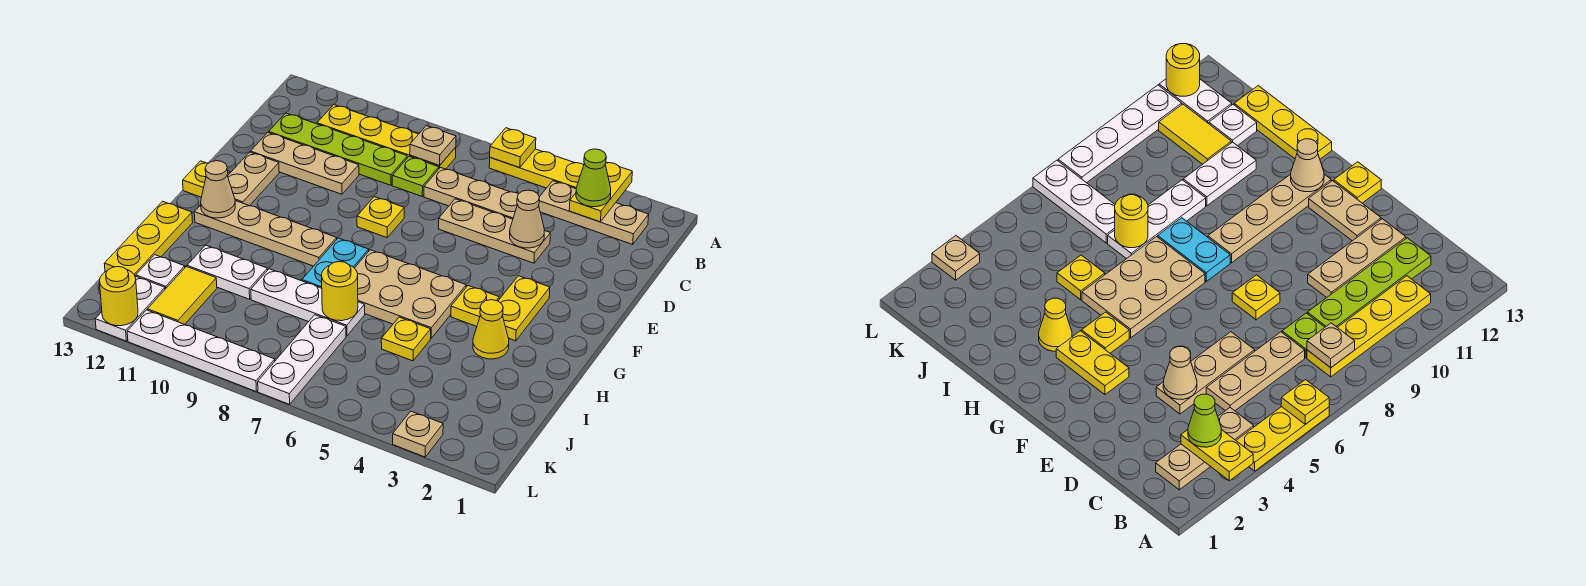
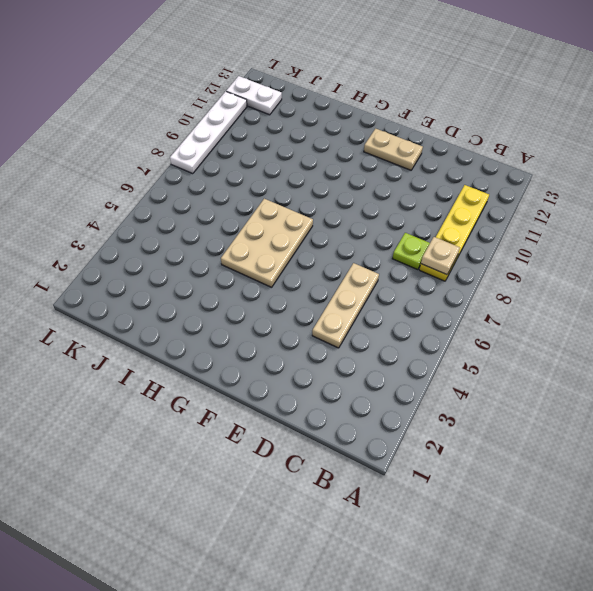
none -> yellow plate A4:A6 level 1
none -> tan plate B2:B4 level 1
none -> tan plate C5:C7 level 1
none -> lime plate C9:C12 level 1

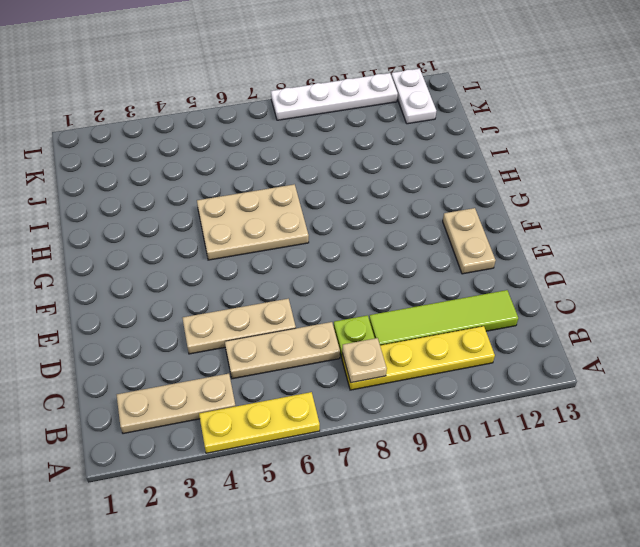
lime tile C9:C12 level 1 -> lime plate C9:C12 level 1
none -> tan plate D10:D12 level 1
none -> yellow plate E8 level 1
none -> yellow plate F3:G3 level 1
none -> yellow plate F13 level 1

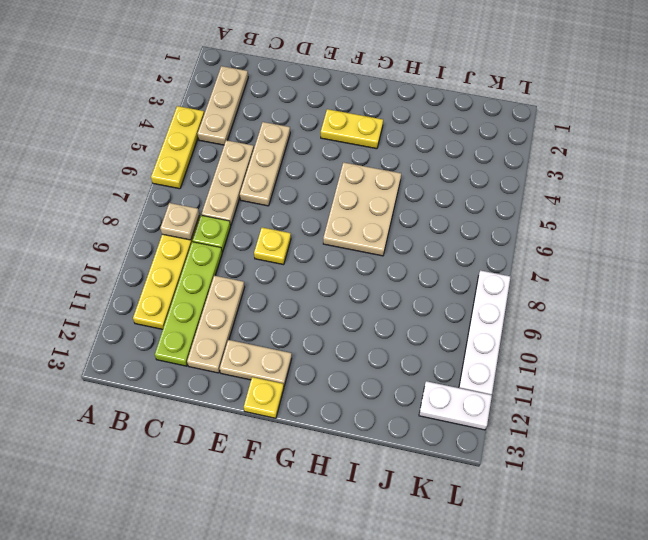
none -> yellow plate G4 level 1
none -> cyan plate G8:H8 level 1
none -> tan plate G9:G12 level 1
none -> yellow cone H3 level 1

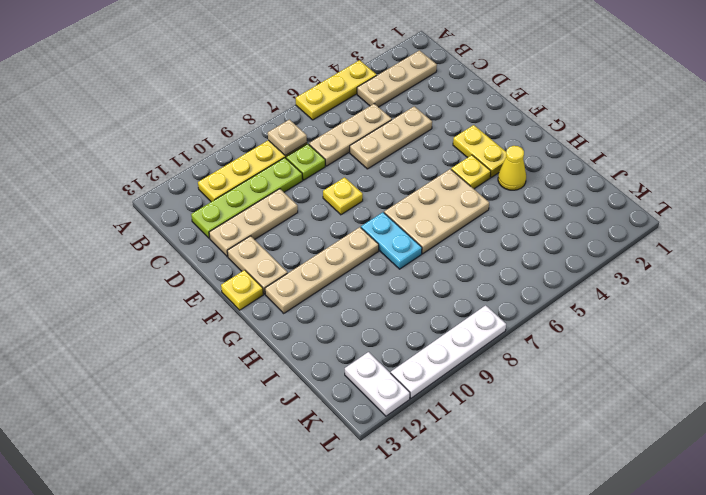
none -> yellow plate H13:J13 level 1
none -> yellow plate I5 level 1
none -> white plate I7:I9 level 1
none -> white plate I10:I11 level 1

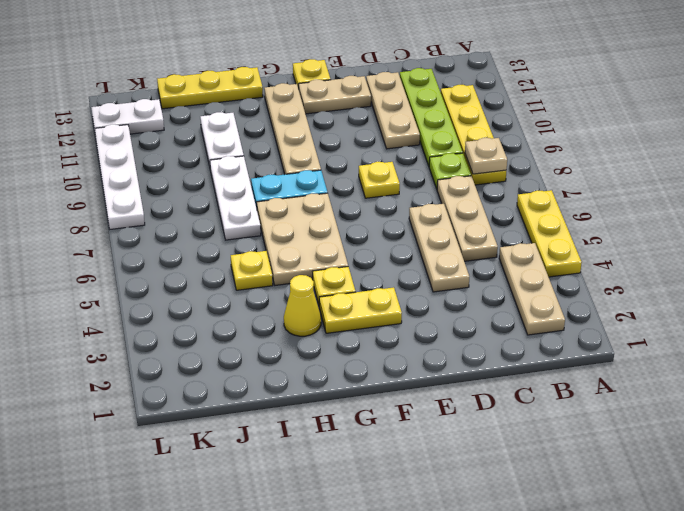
none -> white plate J7:L7 level 1
none -> yellow tile J11:K11 level 1
none -> white plate J12 level 1
none -> tan plate L3 level 1

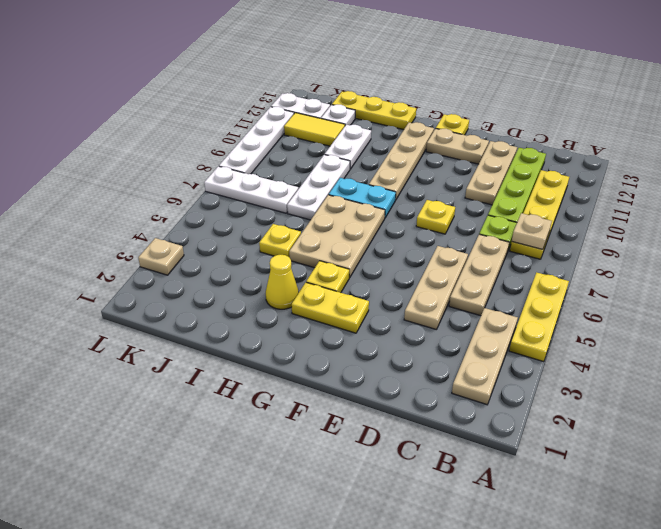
none -> yellow plate A3:B3 level 2
none -> yellow plate A6 level 2
none -> tan cone D4 level 2
none -> tan cone G12 level 2

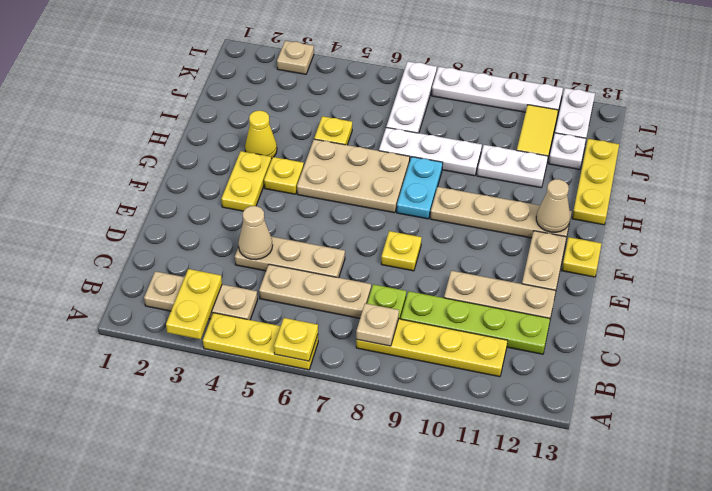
none -> yellow round brick I7 level 2
none -> yellow round brick L12 level 2
none -> lime cone B3 level 3

